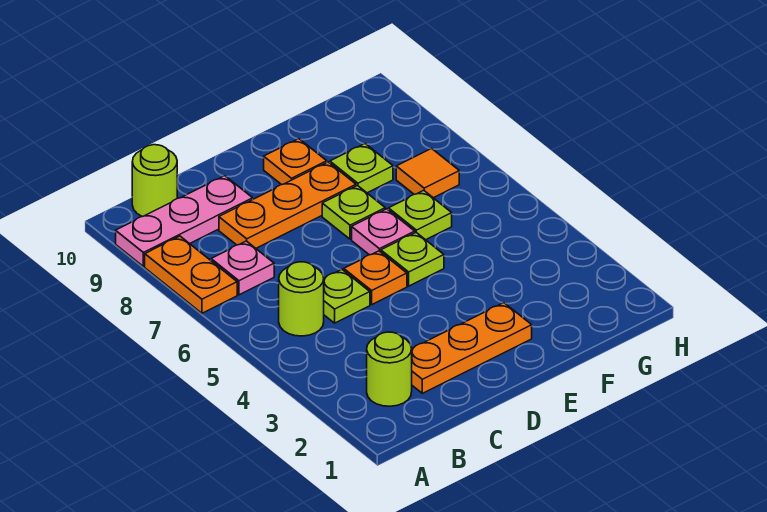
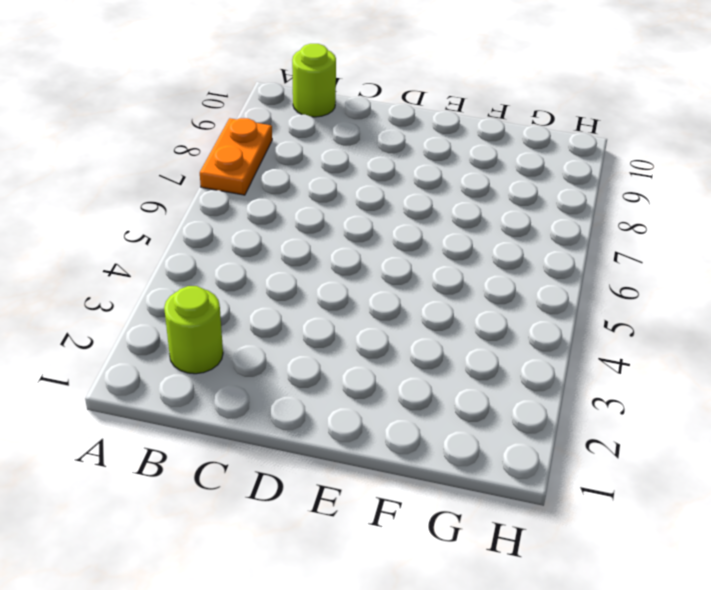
none -> pink plate A9:C9 level 1
none -> lime round brick B5 level 1
none -> pink plate B7 level 1

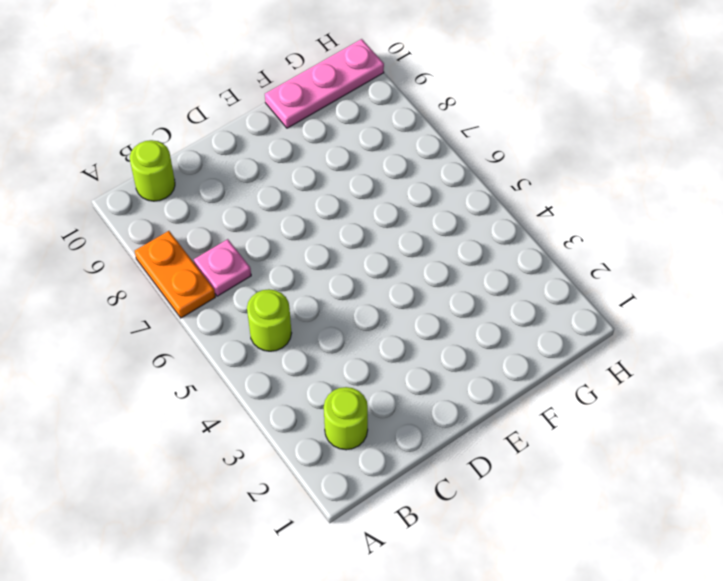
pink plate F10:H10 level 1 -> pink plate A9:C9 level 1
none -> orange plate C2:E2 level 1
none -> lime plate C5 level 1
none -> orange plate C8:E8 level 1

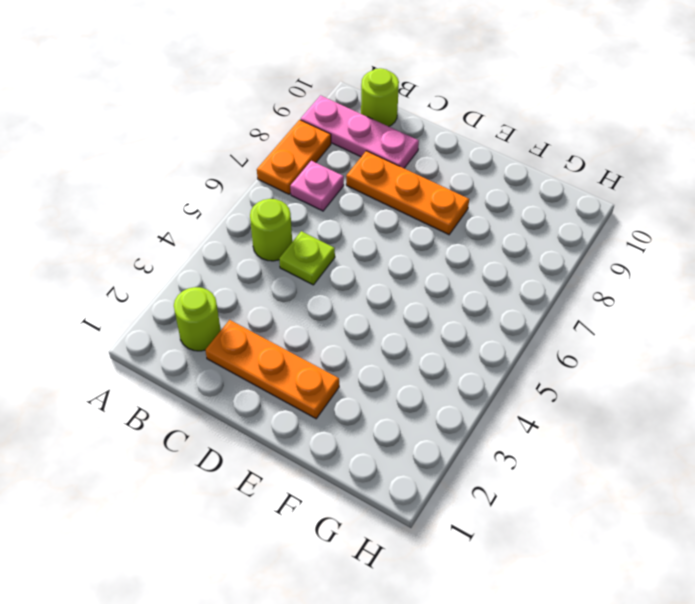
none -> orange plate D5 level 1
none -> lime plate E5 level 1
none -> pink plate E6 level 1

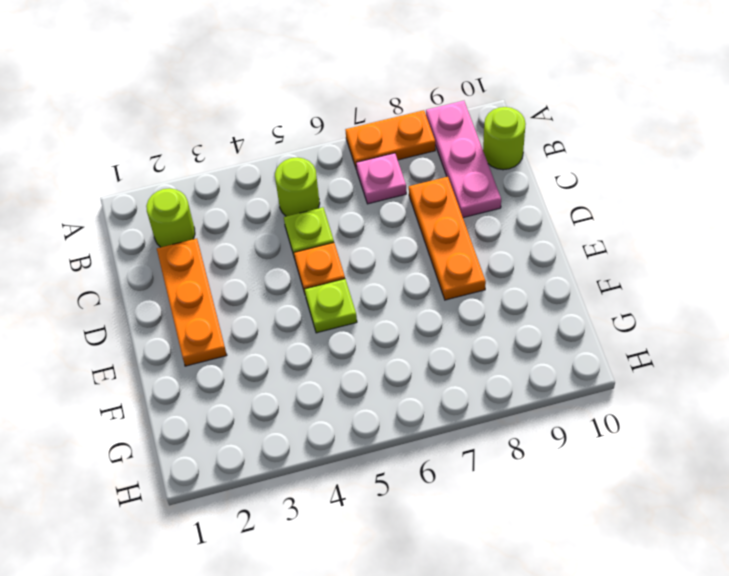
none -> pink plate E6 level 1
none -> lime plate E7 level 1
none -> orange plate E9 level 1

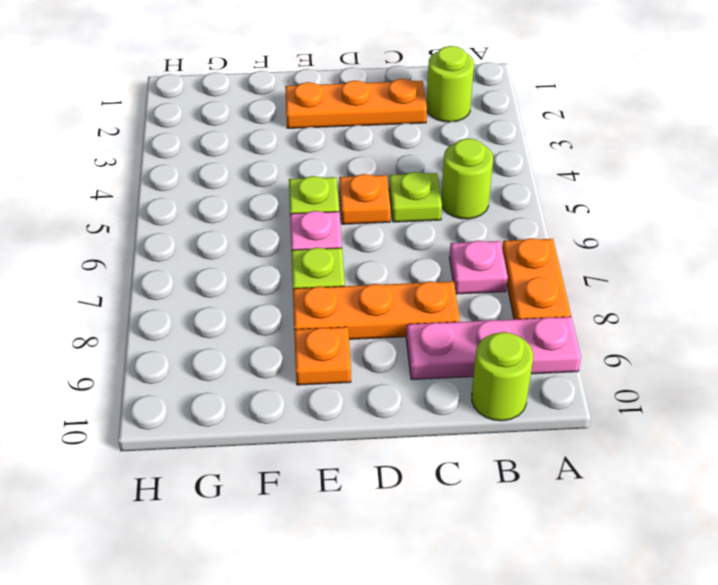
none -> lime plate F6 level 1
none -> lime plate F8 level 1
none -> orange tile G7 level 1

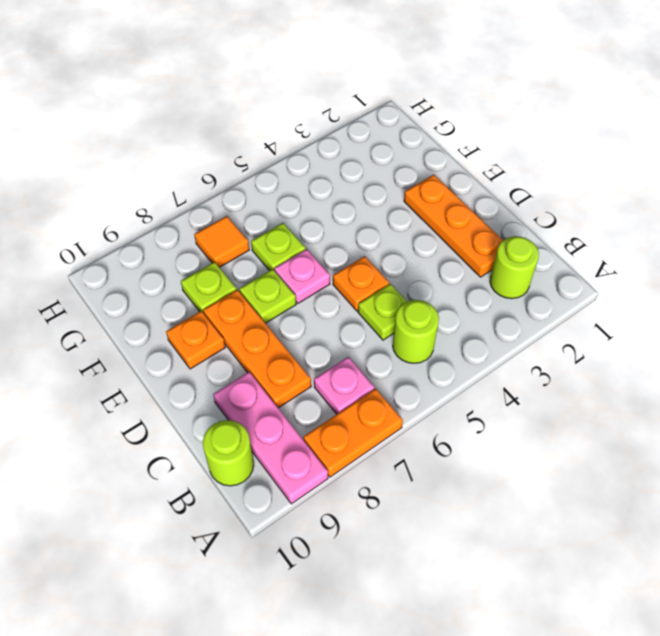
none -> lime plate E5 level 1

